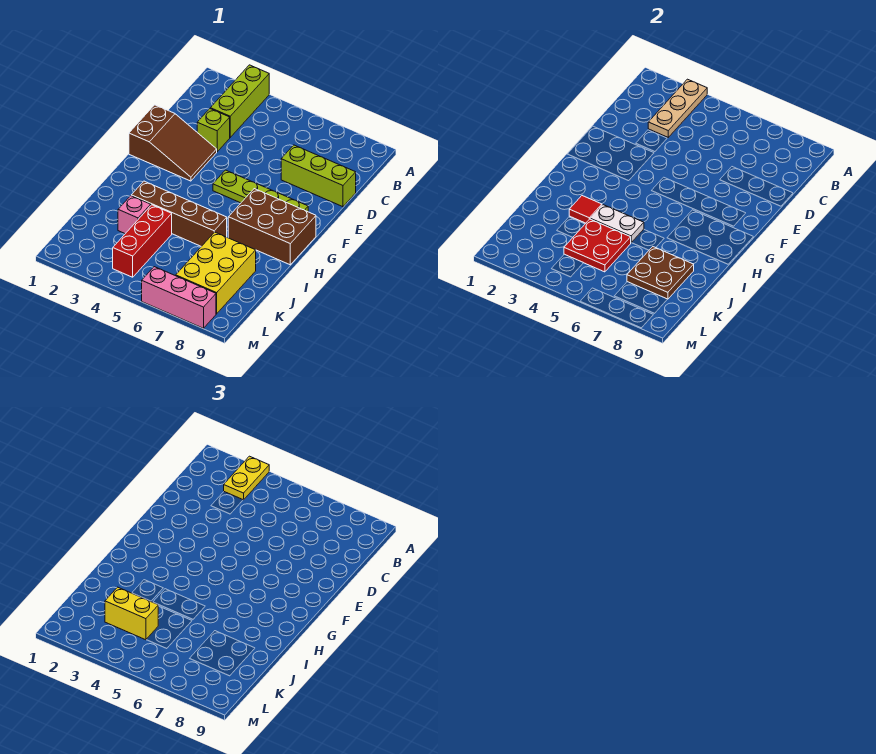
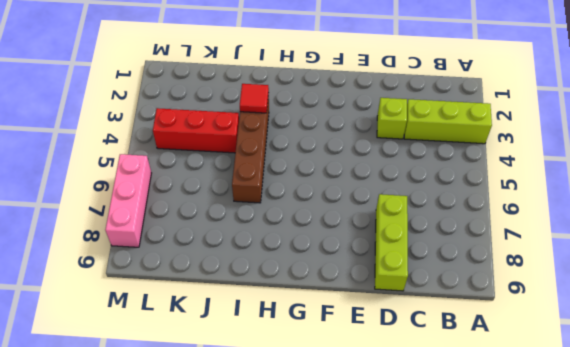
none -> brown slope E1:F3 level 1 top 1
none -> lime plate F5:F8 level 1
none -> brown brick G7:H9 level 1

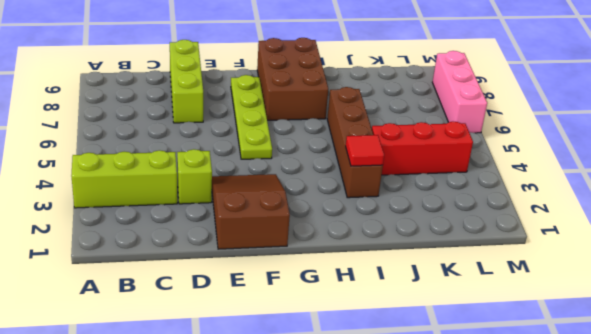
none -> pink brick J3 level 1
none -> yellow brick J7:L8 level 1
none -> tan plate A3:C3 level 2

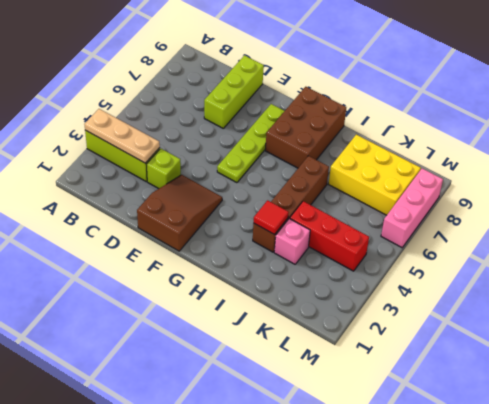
none -> white plate I4:I5 level 2
none -> red plate J4:K5 level 2
none -> brown plate J7:K8 level 2

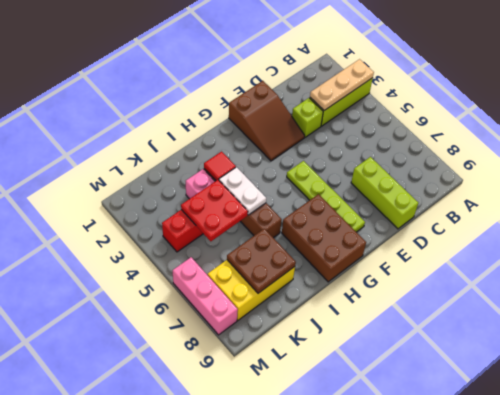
none -> yellow plate A3:B3 level 3
none -> yellow brick K3:K4 level 3

